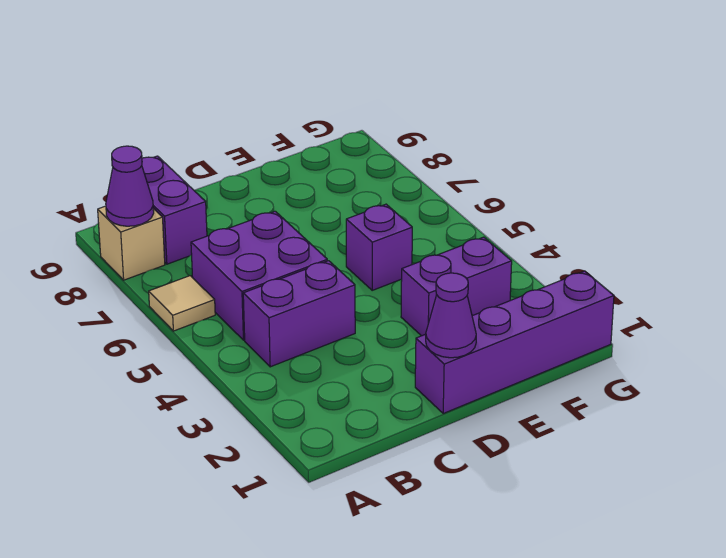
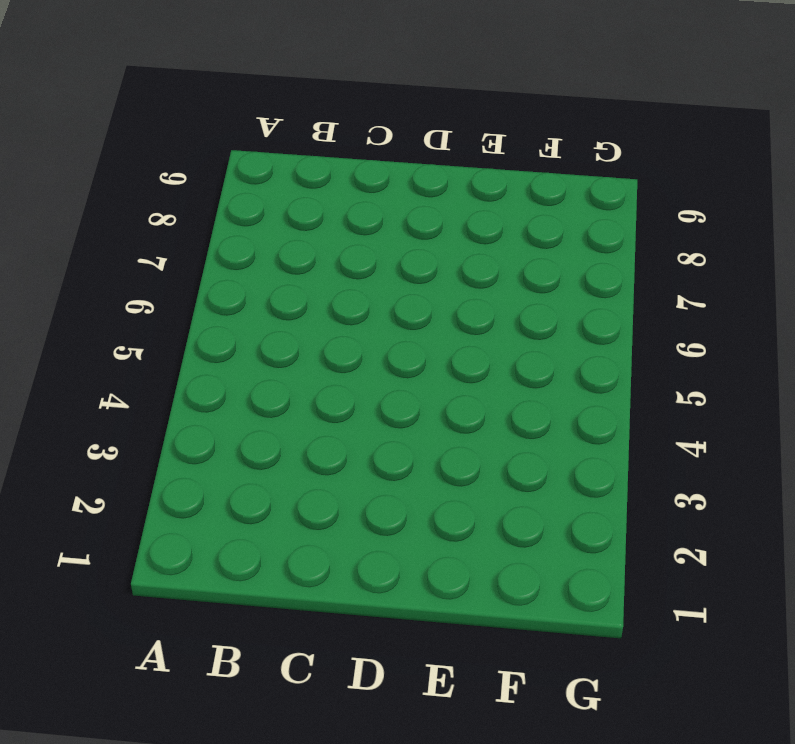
none -> tan tile A6 level 1
none -> tan brick A8 level 1

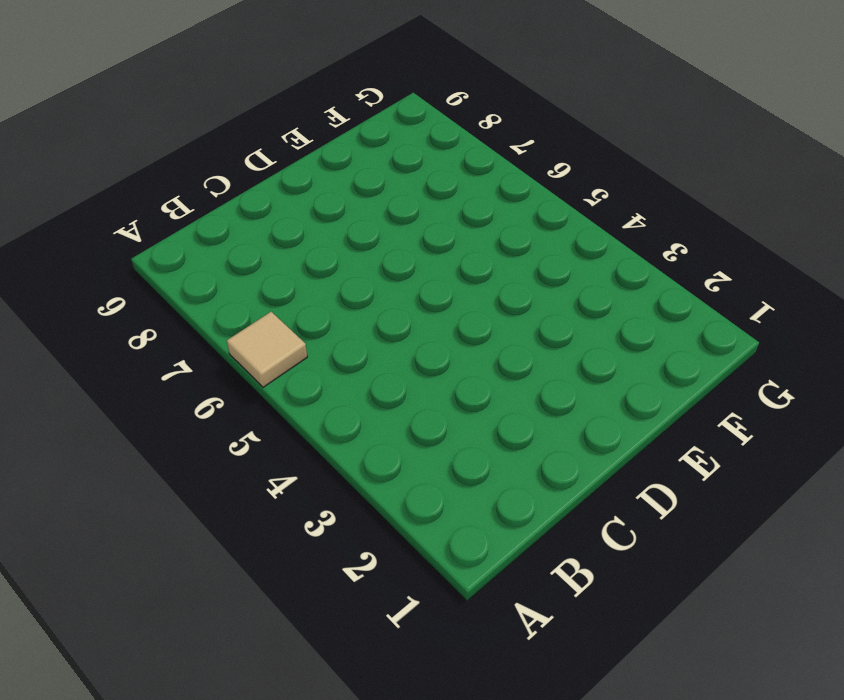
none -> tan brick A8 level 1
none -> purple brick B4:C4 level 1

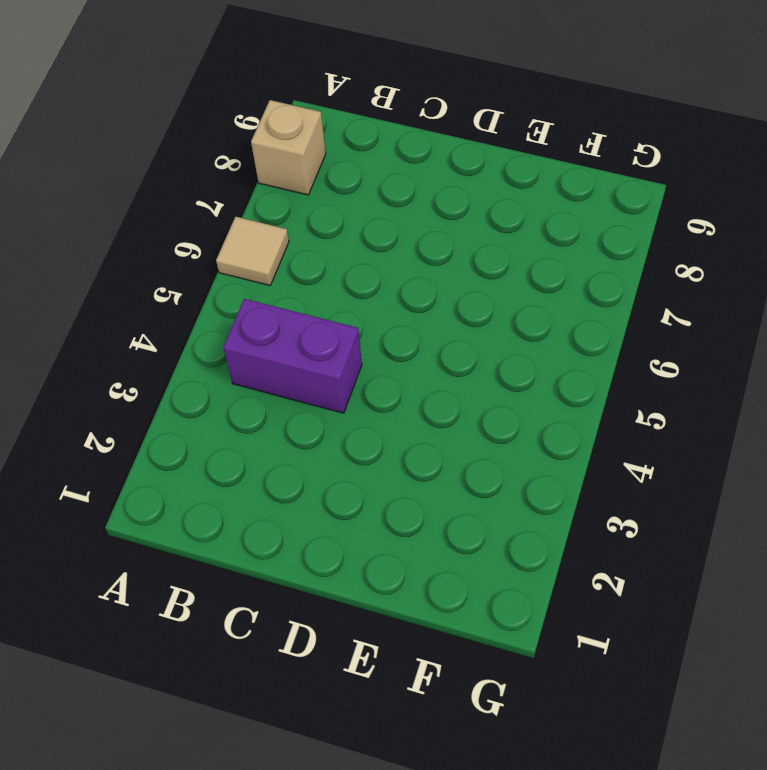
none -> purple brick B5:C6 level 1
none -> purple brick B8:B9 level 1

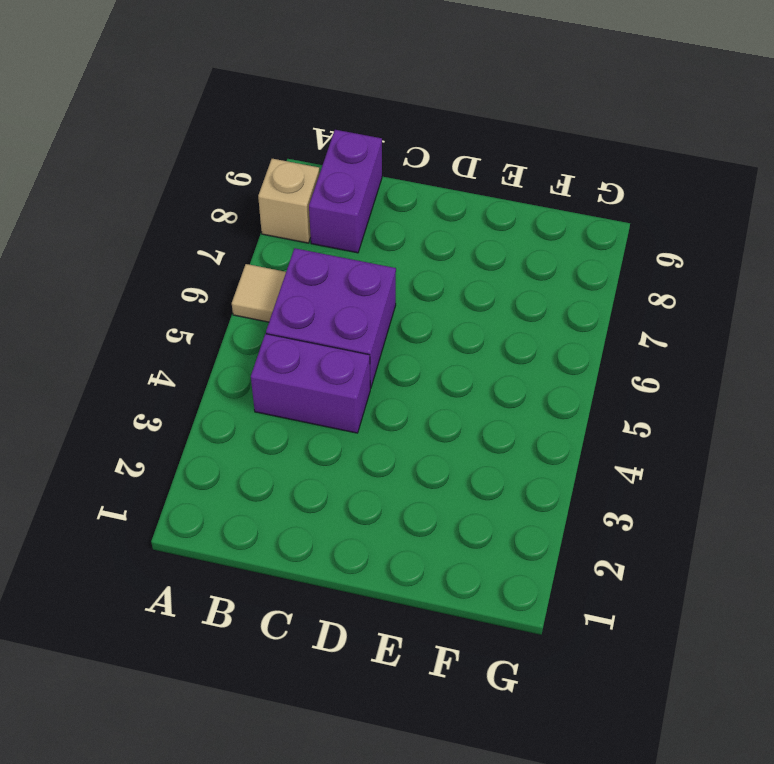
none -> purple brick D1:G1 level 1
none -> purple brick E3:F3 level 1

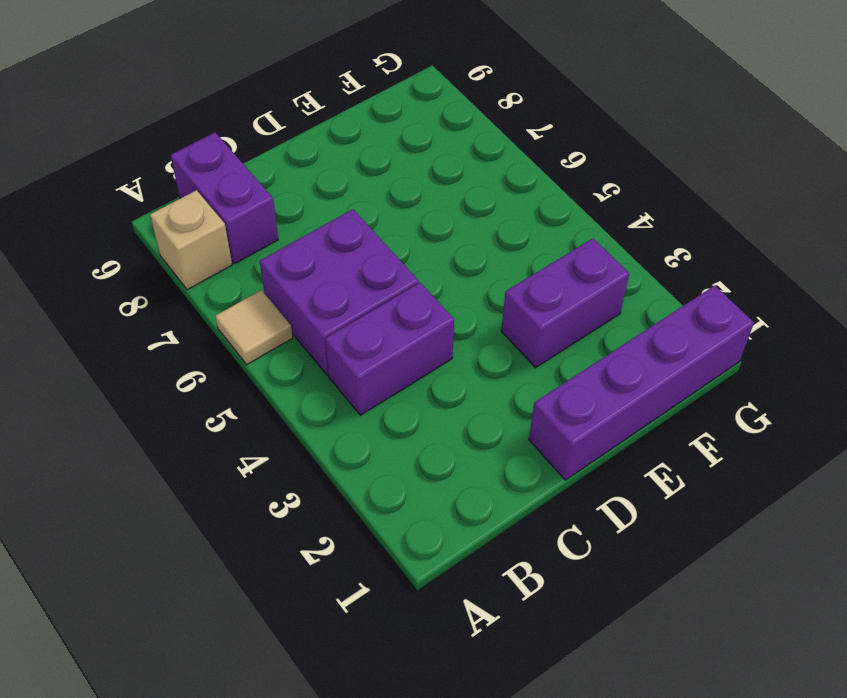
none -> purple brick E5 level 1
none -> purple cone A8 level 2

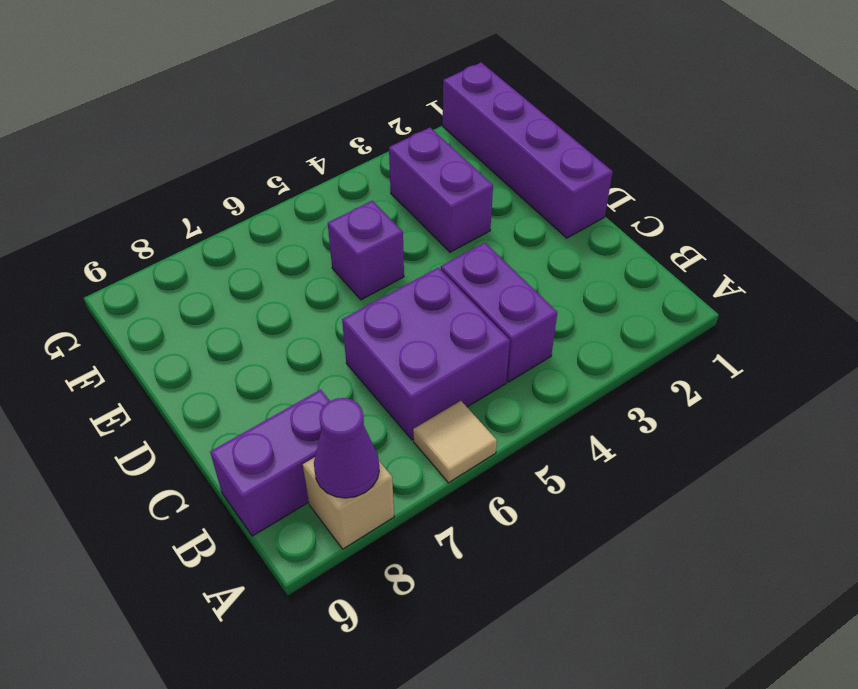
none -> purple cone D1 level 2

